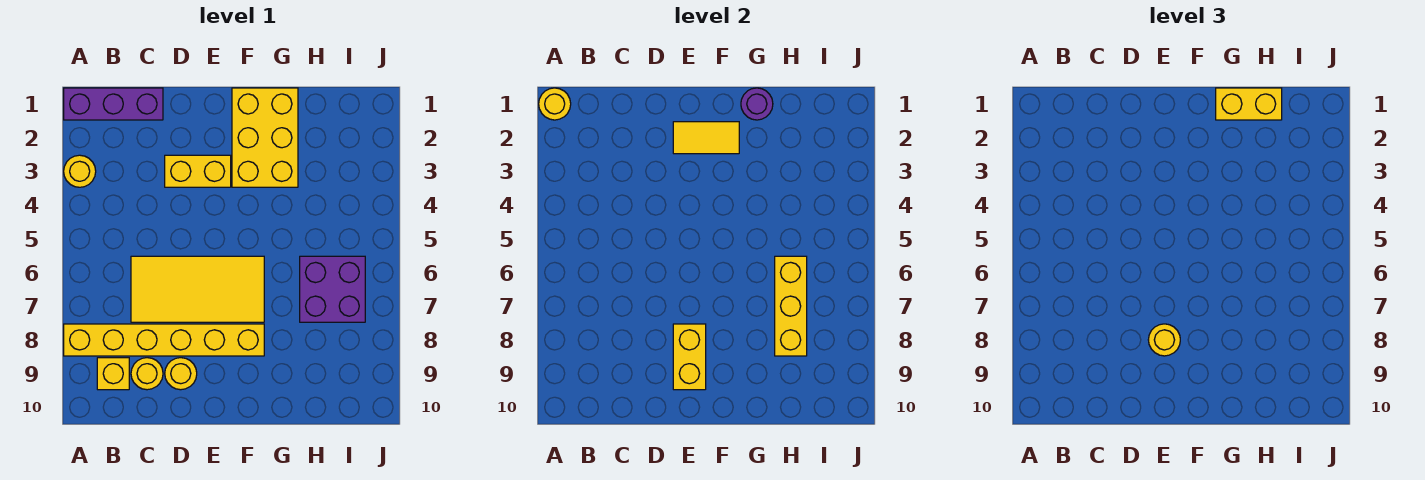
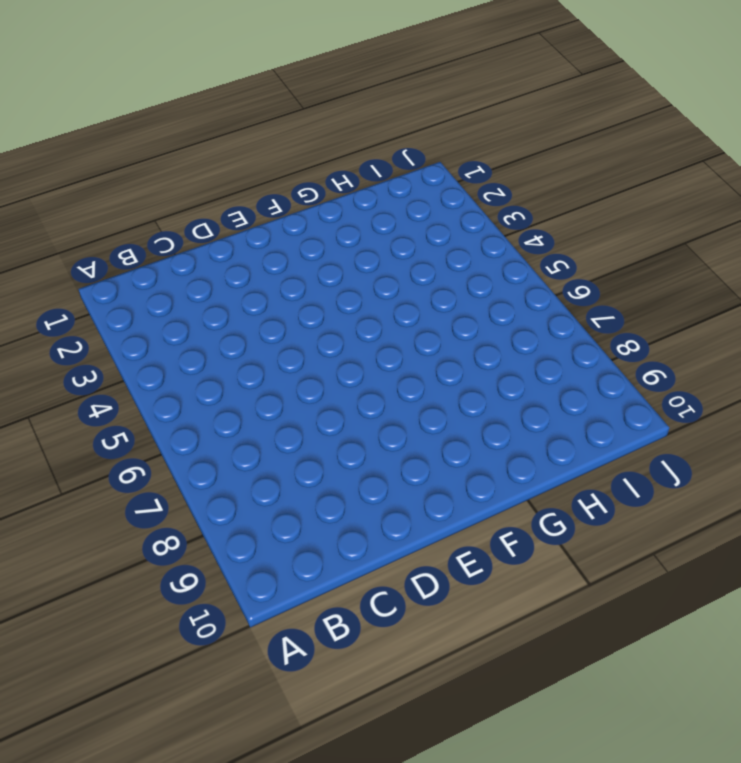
none -> purple brick A1:C1 level 1
none -> yellow round brick A3 level 1
none -> yellow brick A8:F8 level 1

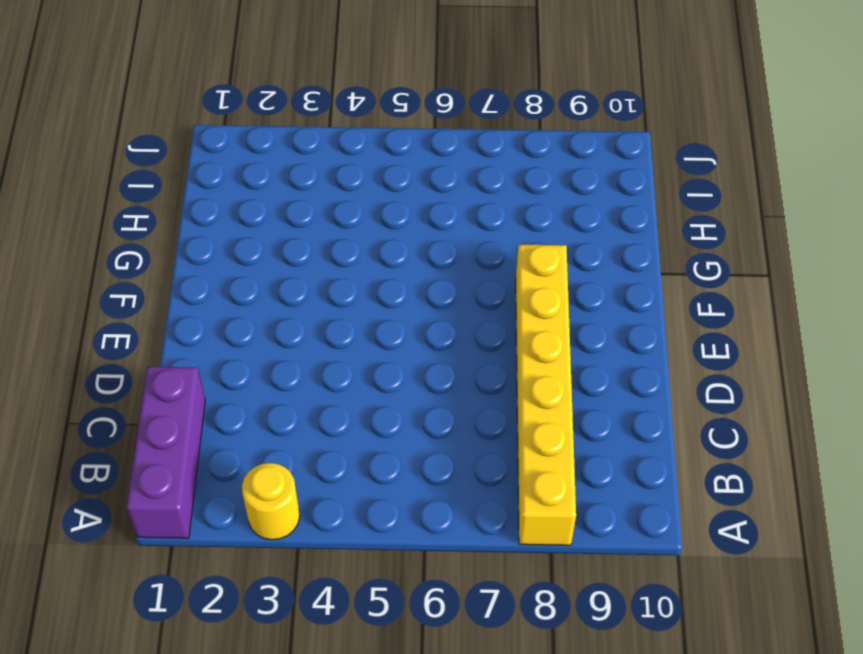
none -> yellow brick B9 level 1
none -> yellow tile C6:F7 level 1
none -> yellow round brick C9 level 1

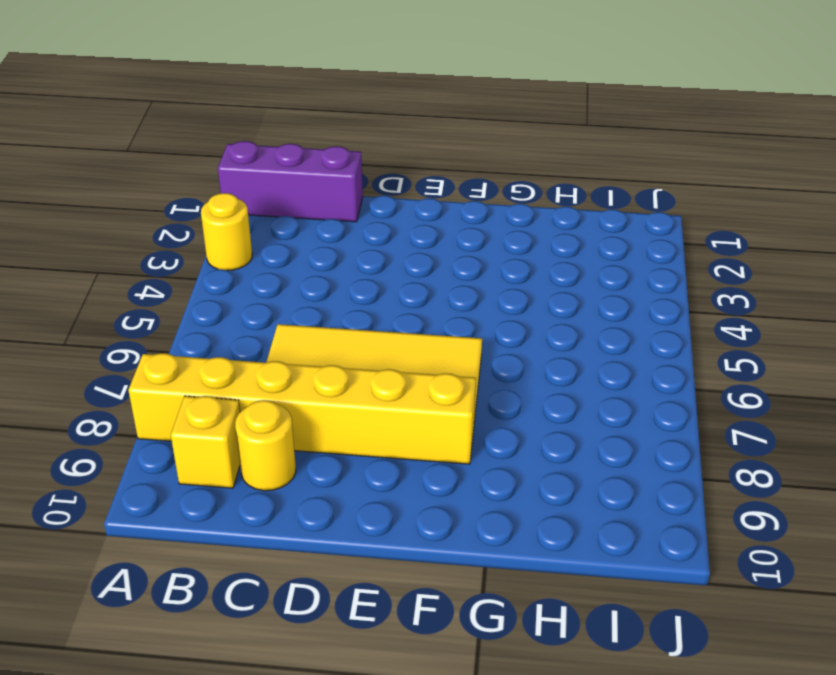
none -> yellow brick D3:E3 level 1
none -> yellow round brick D9 level 1
none -> yellow brick F1:G3 level 1

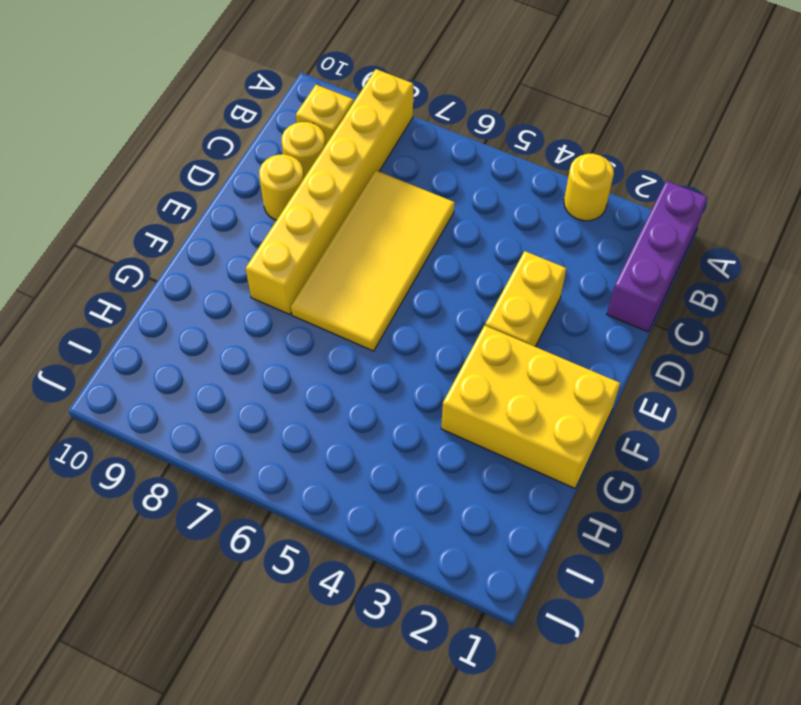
none -> purple brick H6:I7 level 1
none -> yellow round brick A1 level 2
none -> yellow tile E2:F2 level 2

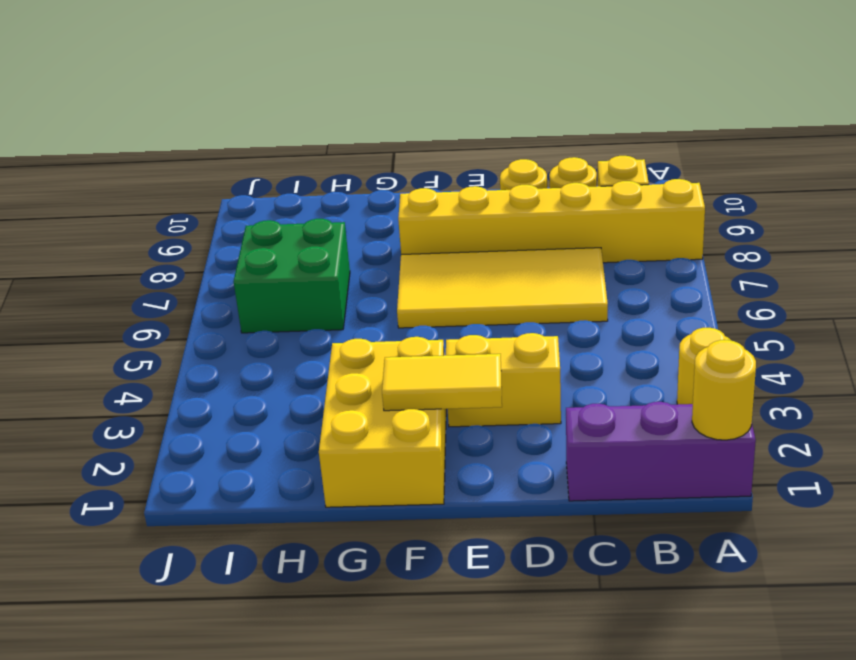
green brick H6:I7 level 1 -> purple brick H6:I7 level 1
none -> yellow brick E8:E9 level 2
none -> purple round brick G1 level 2
none -> yellow brick H6:H8 level 2

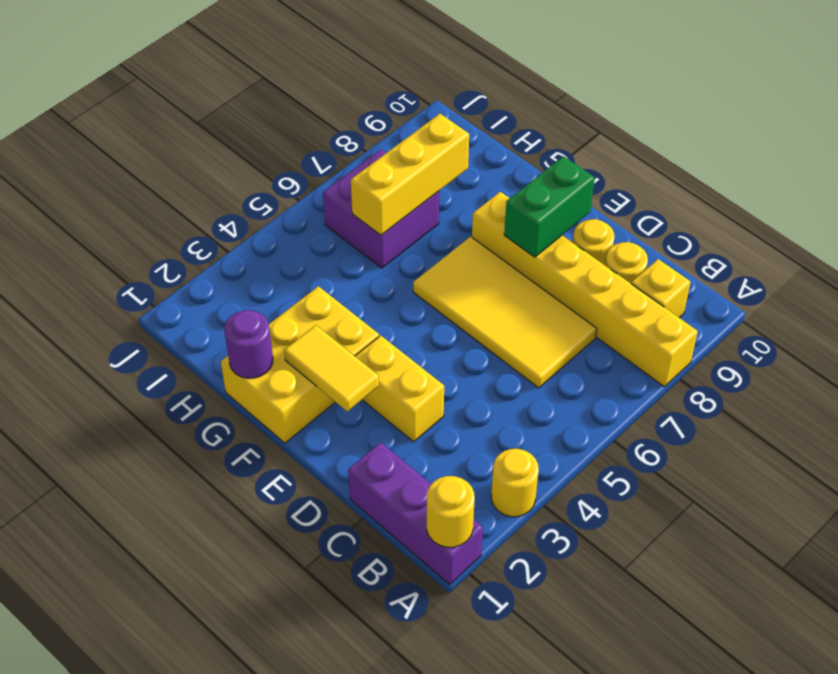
green brick E8:E9 level 2 -> yellow brick E8:E9 level 2
none -> yellow round brick E8 level 3
none -> yellow brick G1:H1 level 3

